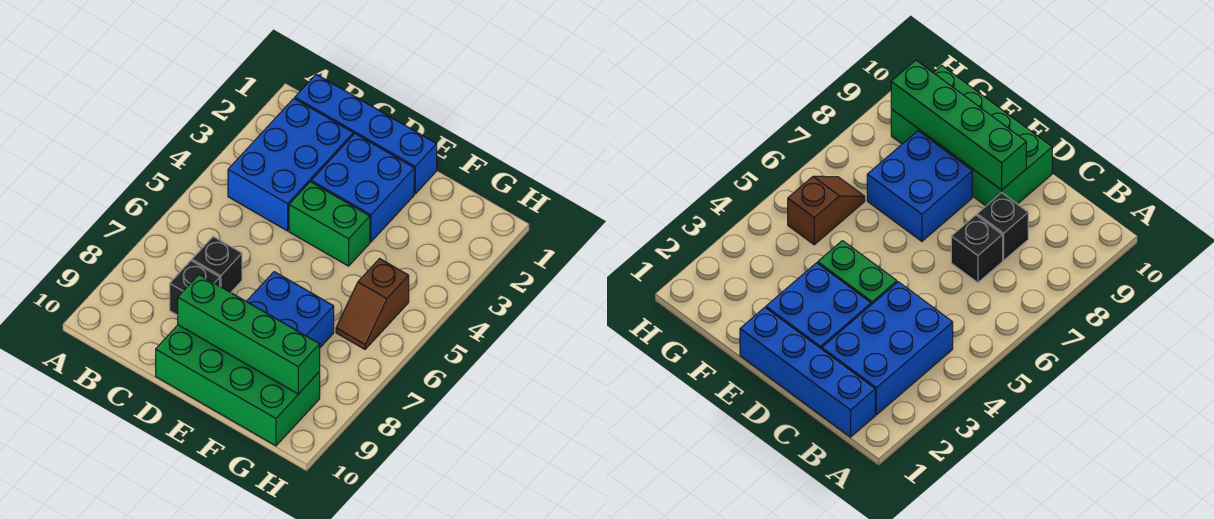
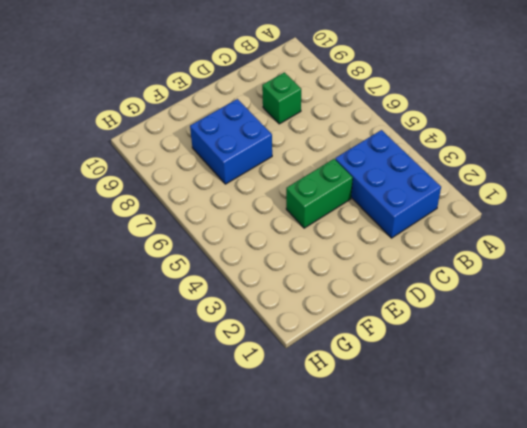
green brick C8 level 1 -> black brick C8 level 1
none -> blue brick B1:E1 level 1
none -> black brick C7 level 1

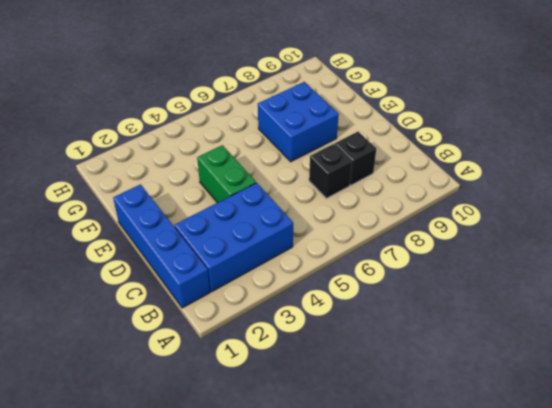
none -> blue brick D2:E3 level 1
none -> green brick D9:G10 level 1

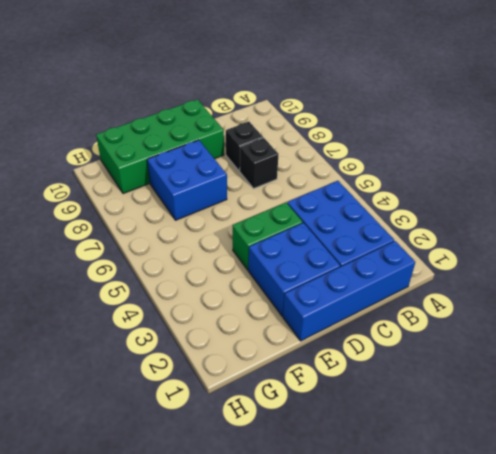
none -> brown slope G5:G6 level 1 top 5
none -> green brick D9:G9 level 2

